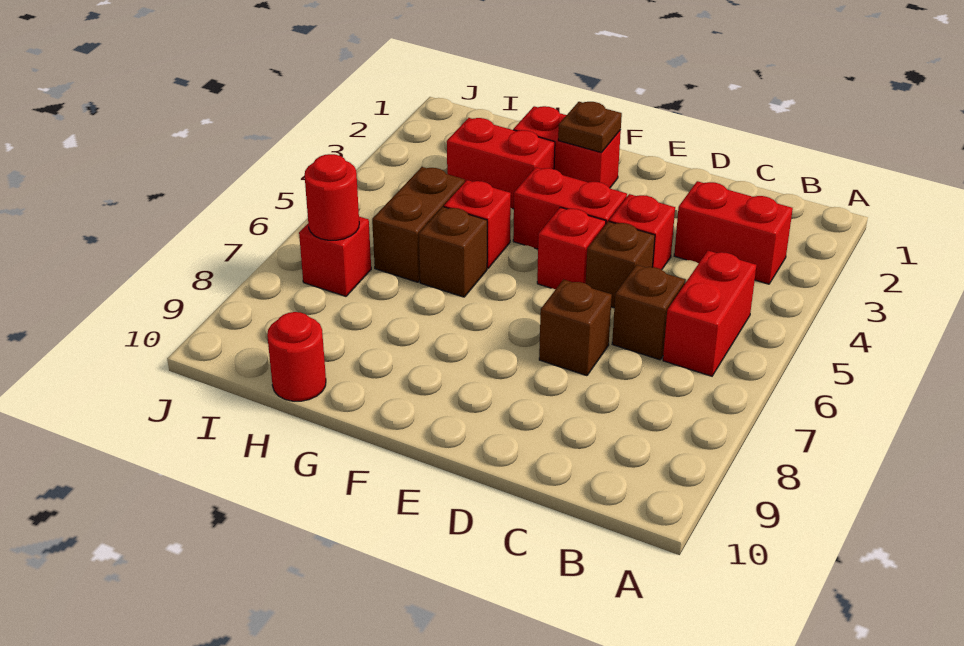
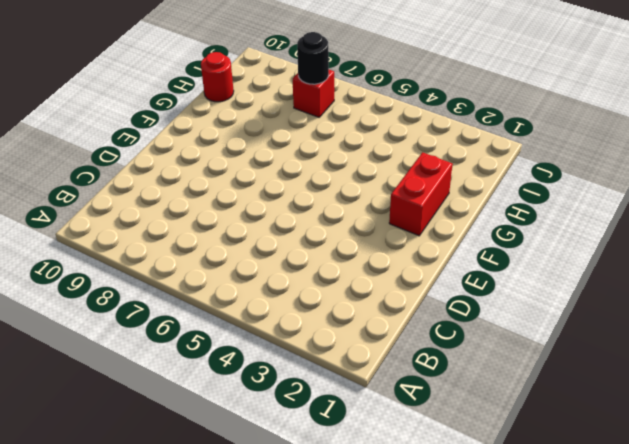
black round brick I7 level 2 -> red round brick I7 level 2
none -> red brick B3:C3 level 1
none -> red brick B5:B6 level 1
none -> brown brick C6 level 1

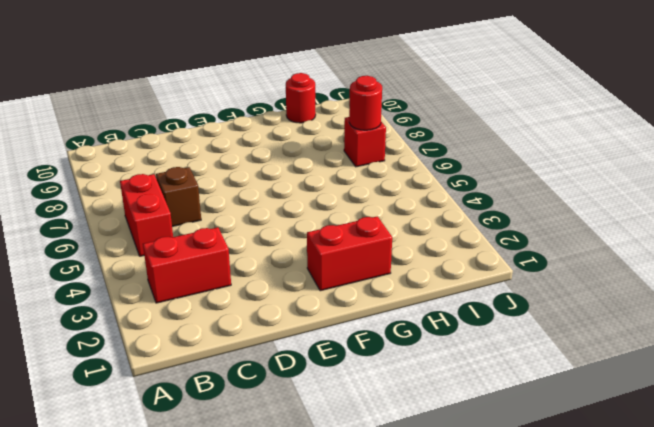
none -> red brick D4 level 1
none -> brown brick D5 level 1
none -> brown brick D7 level 1

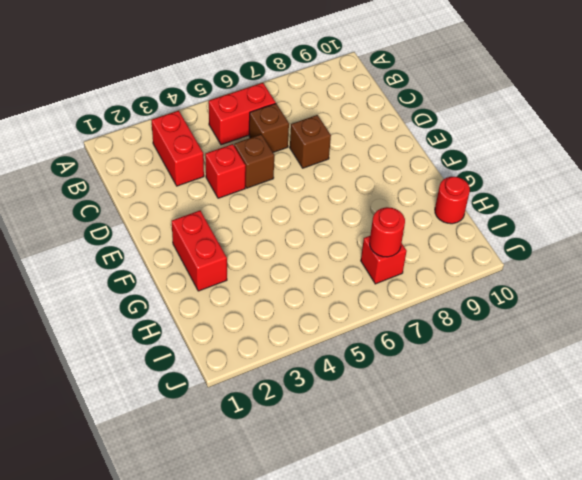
none -> red brick E4:F4 level 1
none -> red brick E5 level 1
none -> red brick G3:H3 level 1

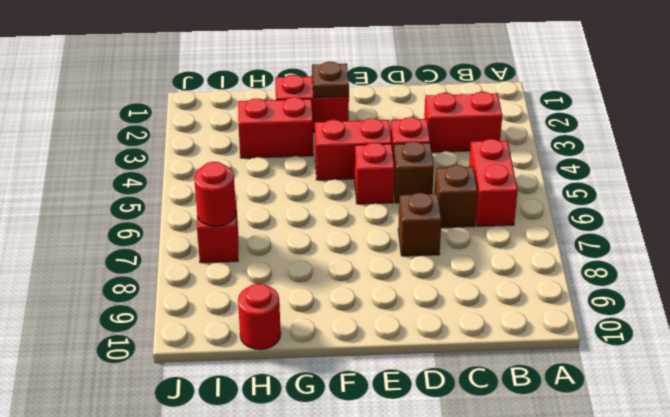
none -> red brick G5 level 1
none -> brown brick G6 level 1
none -> brown brick H5:H6 level 1

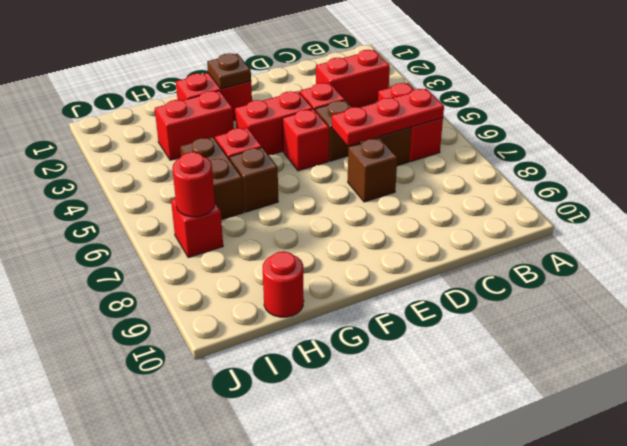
red plate B6:D6 level 2 -> none

